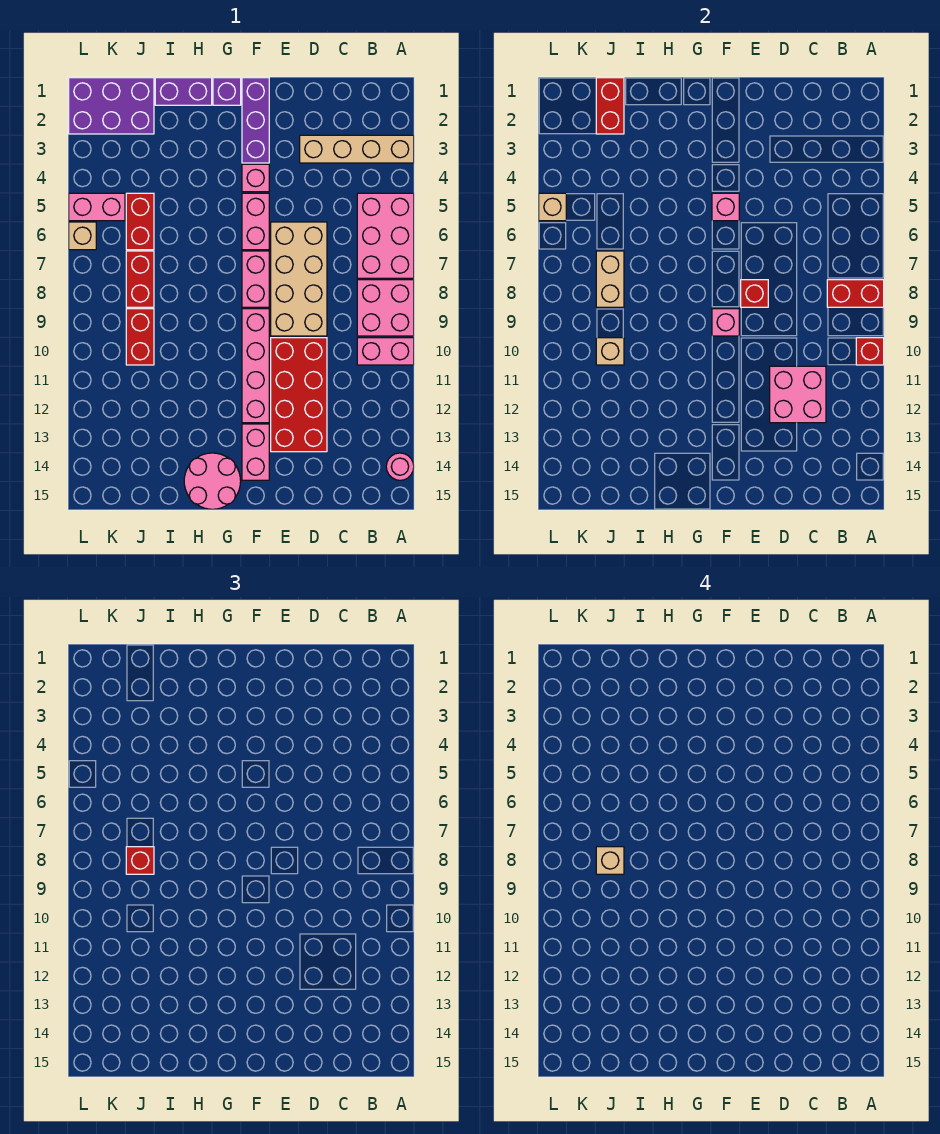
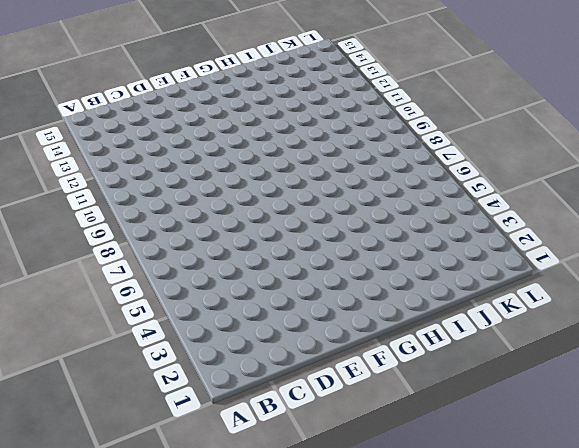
none -> tan brick A3:D3 level 1
none -> pink brick A5:B7 level 1
none -> pink brick A8:B9 level 1
none -> pink brick A10:B10 level 1

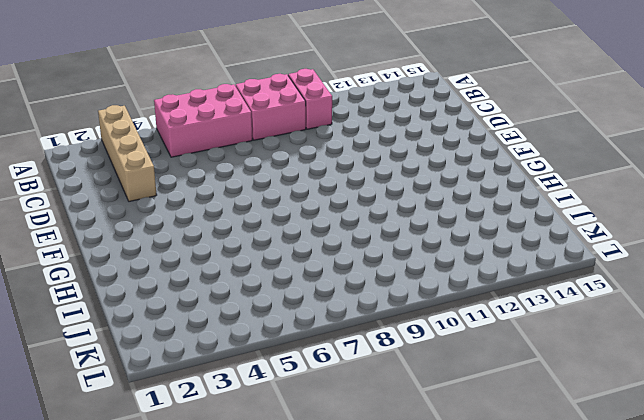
none -> pink round brick A14 level 1
none -> tan brick D6:E9 level 1
none -> red brick D10:E13 level 1
none -> purple brick F1:F3 level 1

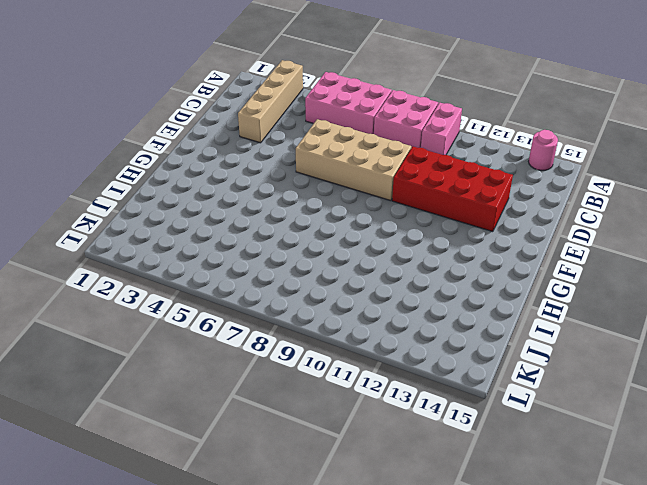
none -> purple brick F1:F3 level 1
none -> pink brick F4 level 1
none -> pink brick F5:F6 level 1
none -> pink brick F7:F8 level 1

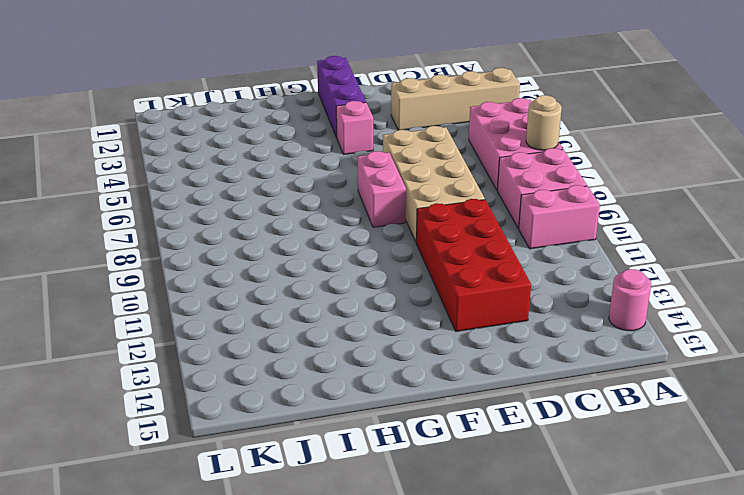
tan round brick A7 level 2 -> none
none -> pink brick F5:F6 level 1
none -> pink brick F9:F12 level 1
none -> pink brick F13:F14 level 1
none -> purple brick G1 level 1

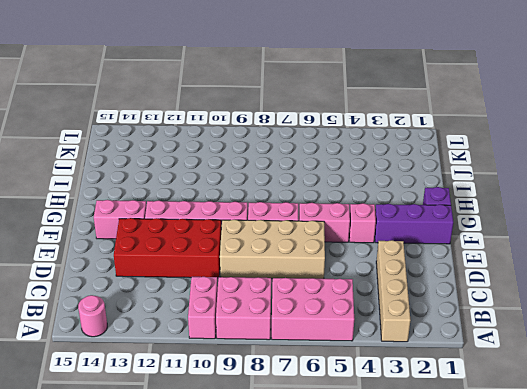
none -> pink round brick G14:H15 level 1
none -> purple brick H1:I1 level 1
none -> purple brick J1:L2 level 1
none -> red brick J5:J6 level 1

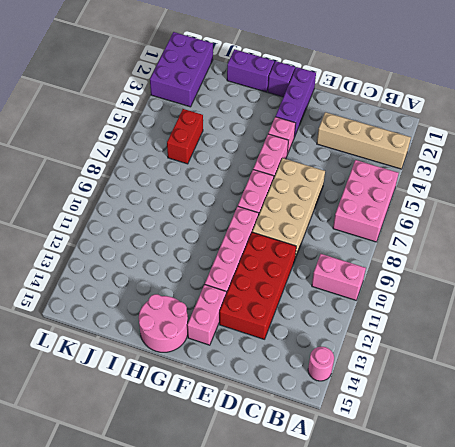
purple brick K1:L3 level 1 -> purple brick J1:L2 level 1
none -> pink brick A8:B9 level 1
none -> red brick J7:J8 level 1
none -> red brick J9:J10 level 1
none -> pink brick K5:L5 level 1

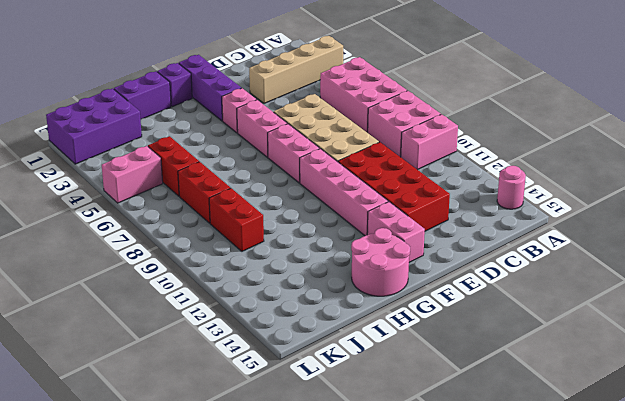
none -> tan brick L6 level 1
none -> red brick A8:B8 level 2
none -> red brick A10 level 2
none -> pink brick C11:D12 level 2

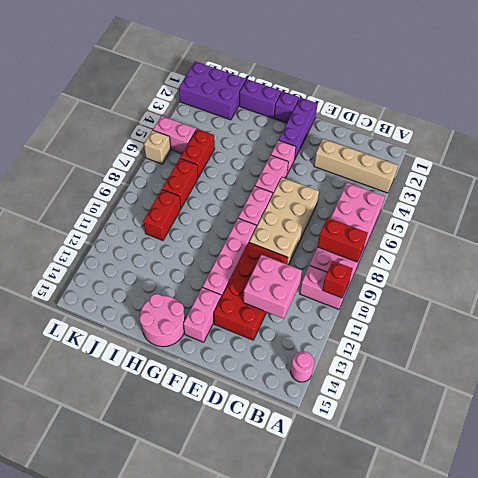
none -> red brick E8 level 2
none -> pink brick F5 level 2
none -> pink brick F9 level 2
none -> red brick J1:J2 level 2

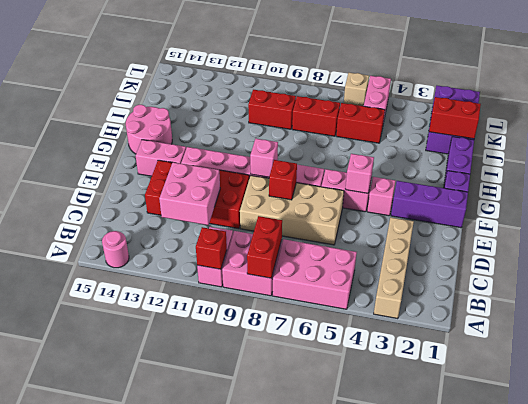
none -> tan brick J7:J8 level 2
none -> tan brick J10 level 2
none -> tan brick L5 level 2
none -> red brick J8 level 3

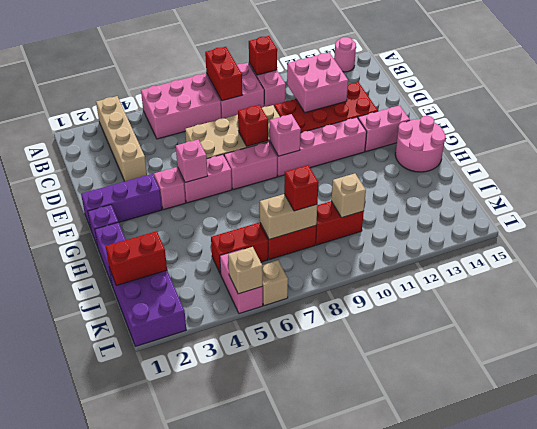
none -> tan brick J8 level 4

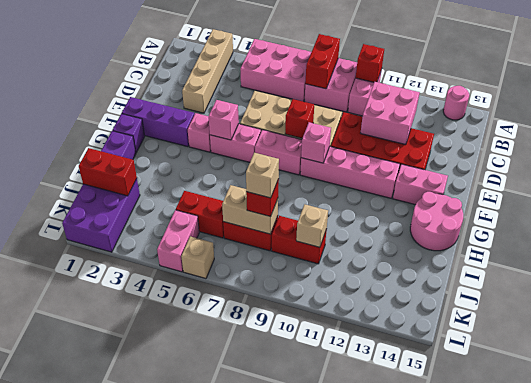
none -> tan brick L5 level 2

